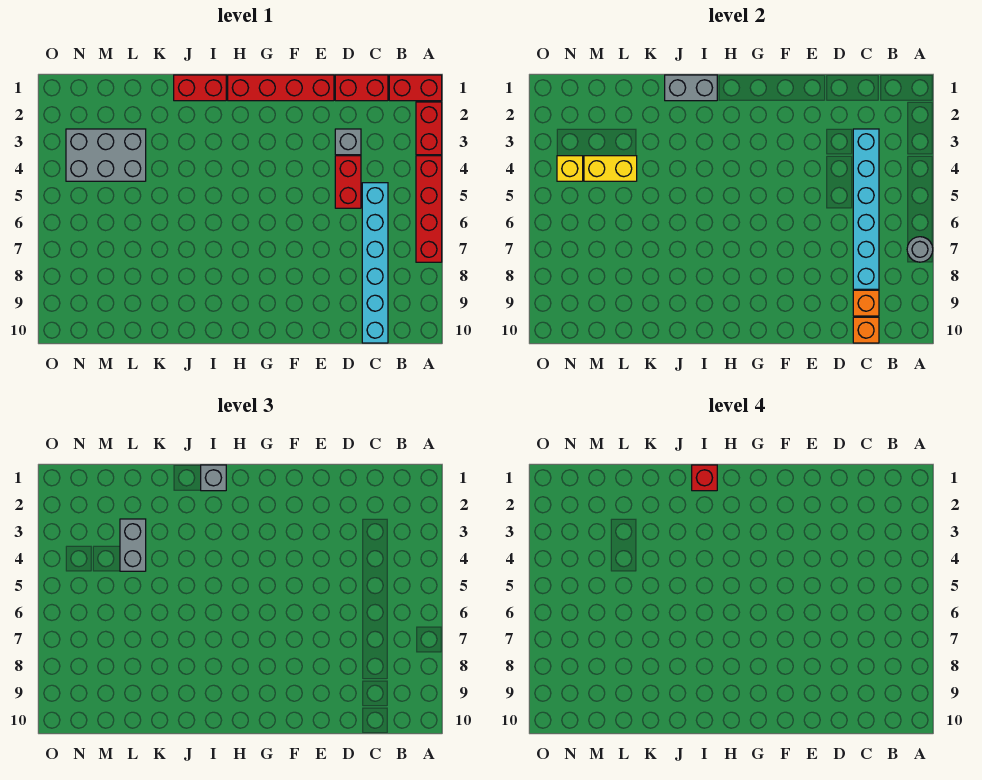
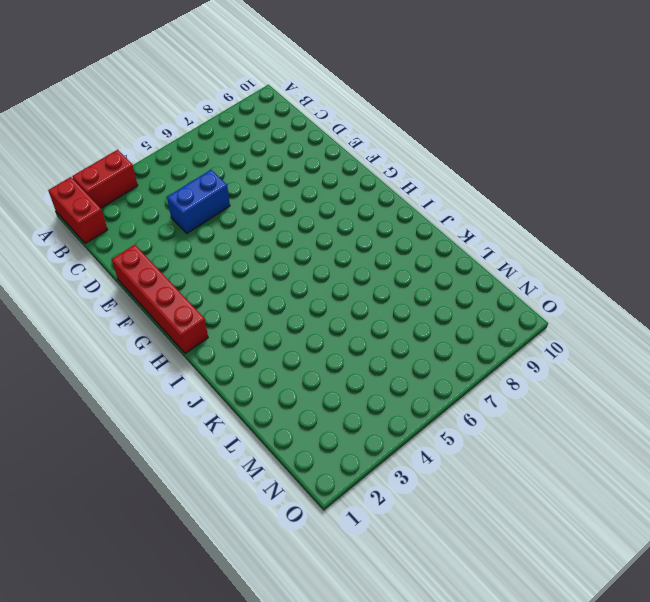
blue brick D4:D5 level 1 -> red brick D4:D5 level 1
none -> red brick A4:A7 level 1
none -> red brick C1:D1 level 1
none -> cyan brick C5:C10 level 1

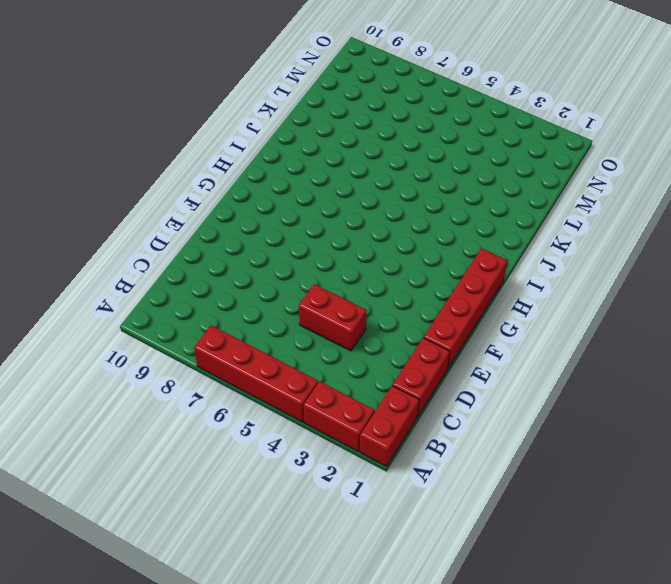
none -> cyan brick C5:C10 level 1
none -> grey brick D3 level 1
none -> red brick I1:J1 level 1

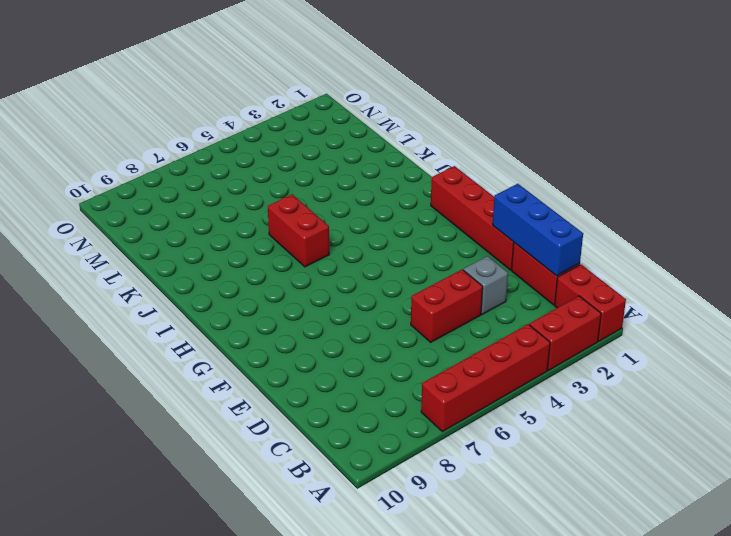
blue brick C1:E1 level 2 -> none
red brick I6:J6 level 1 -> red brick I1:J1 level 1
none -> cyan brick C5:C10 level 1
none -> grey brick L3:N4 level 1
none -> grey round brick A7 level 2

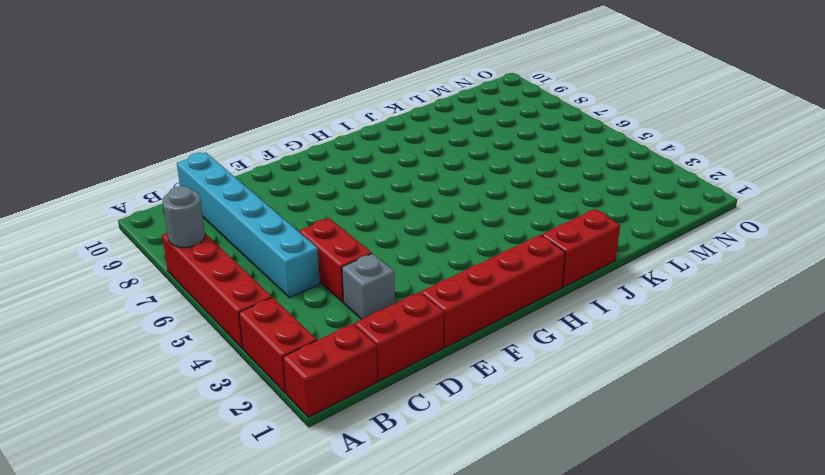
none -> grey brick L3:N4 level 1
none -> cyan brick C3:C8 level 2
none -> orange brick C9 level 2

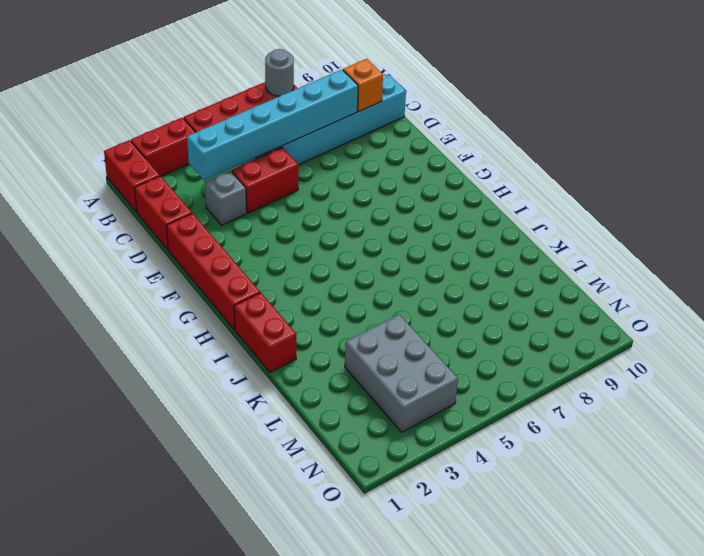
none -> orange brick C10 level 2
none -> grey brick I1:J1 level 2
none -> yellow brick L4:M4 level 2

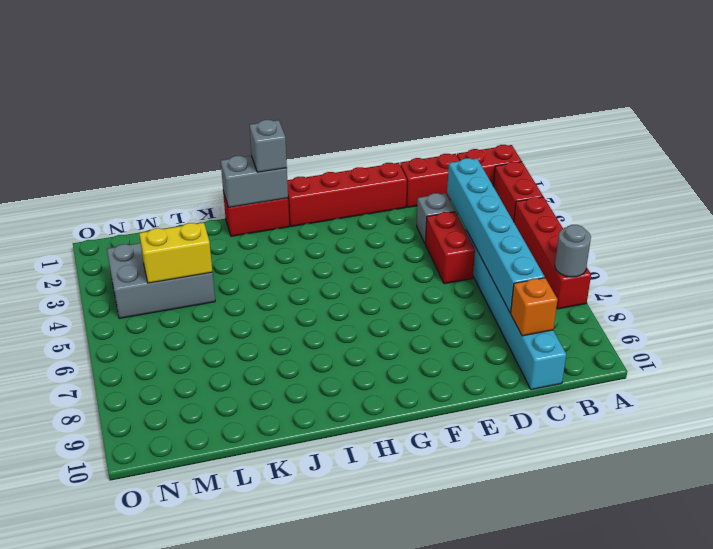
none -> orange brick C10 level 2
none -> yellow brick N4 level 2
none -> grey brick L3:L4 level 3

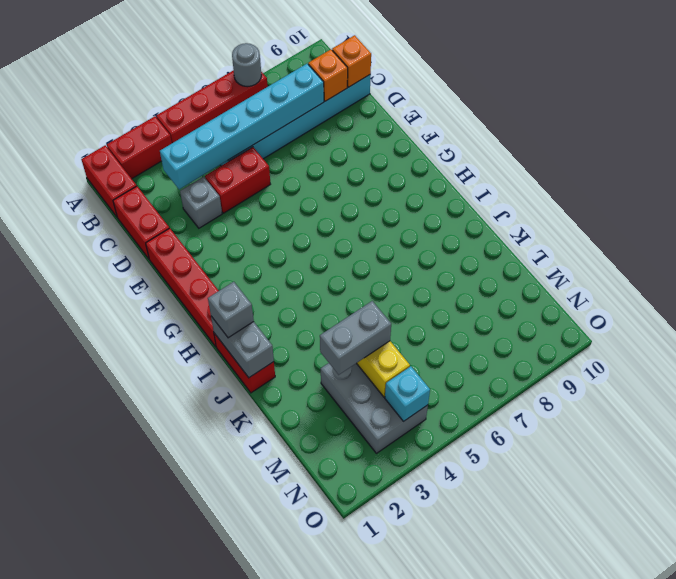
cyan brick N4 level 2 -> yellow brick N4 level 2
none -> red brick I1 level 4

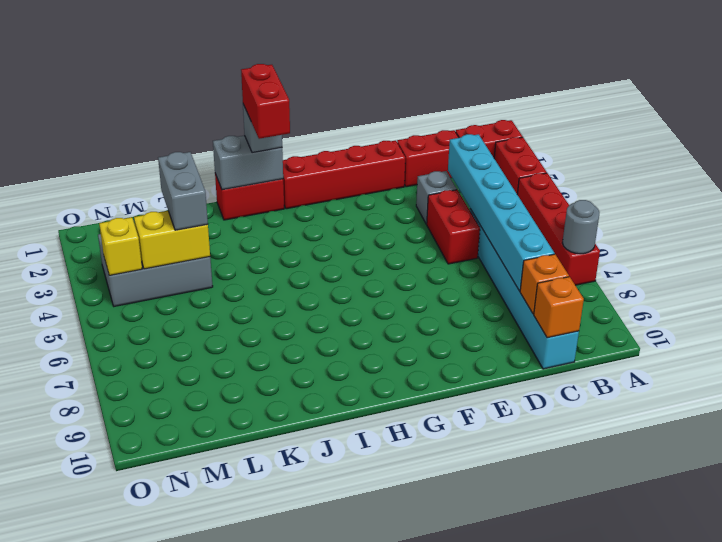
red brick I1:I2 level 4 -> red brick I1 level 4

